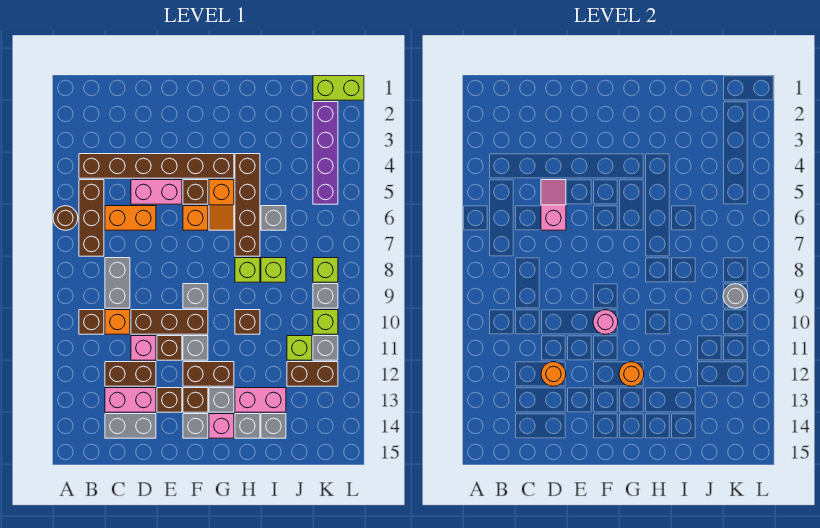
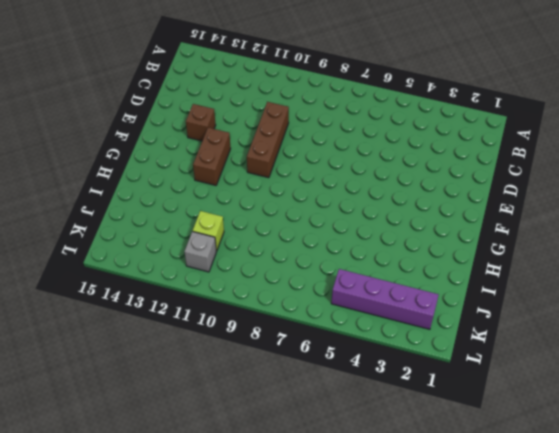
none -> brown round brick A6 level 1
none -> brown brick B4:G4 level 1
none -> brown brick B5:B7 level 1
none -> brown brick B10 level 1

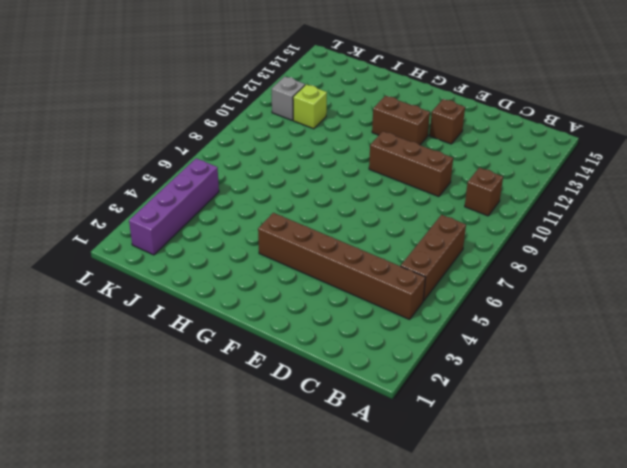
none -> brown round brick A6 level 1
none -> orange brick C6:D6 level 1
none -> grey brick C8:C9 level 1
none -> orange brick C10 level 1

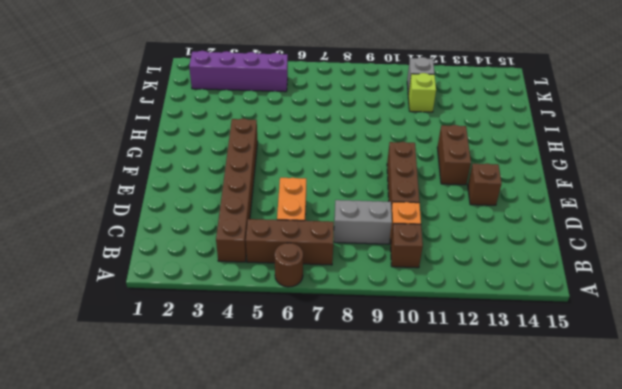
none -> brown brick C12:D12 level 1
none -> pink brick C13:D13 level 1
none -> grey brick C14:D14 level 1
none -> pink brick D5:E5 level 1

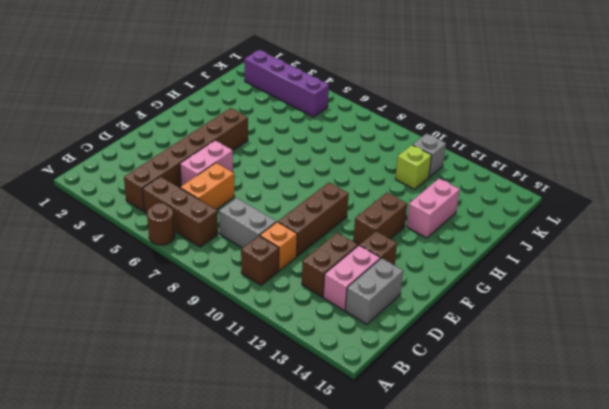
none -> pink brick D11 level 1
none -> brown brick E11 level 1
none -> brown brick F5 level 1
none -> orange brick F6 level 1

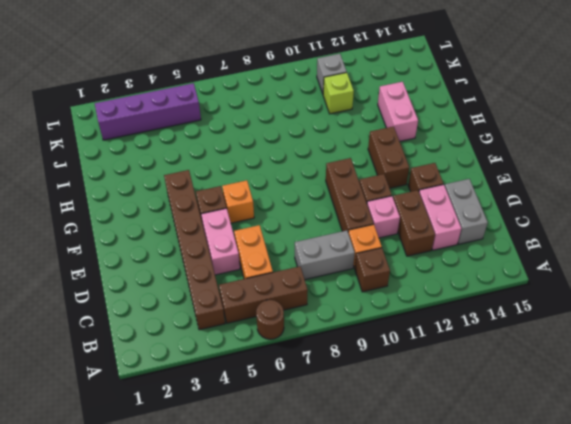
none -> grey brick F9 level 1
none -> grey brick F11 level 1
none -> brown brick F13 level 1
none -> grey brick F14 level 1

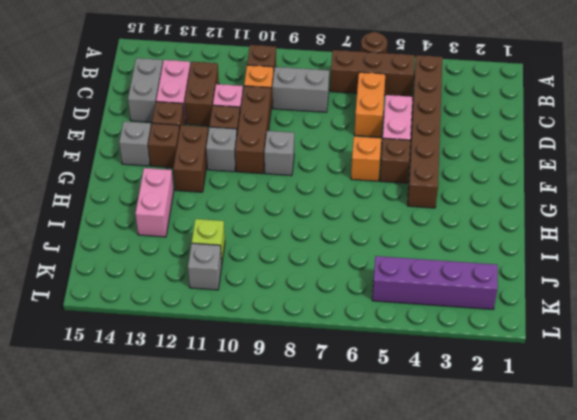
none -> orange slope G5:G6 level 1 top 5
none -> grey brick G13 level 1
none -> pink brick G14 level 1
none -> brown brick H4:H7 level 1

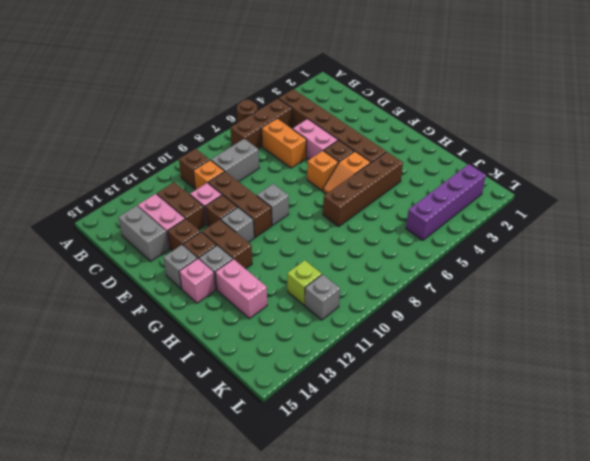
none -> lime brick H8 level 1
none -> brown brick H10 level 1
none -> grey brick H14 level 1
none -> grey brick I6 level 1

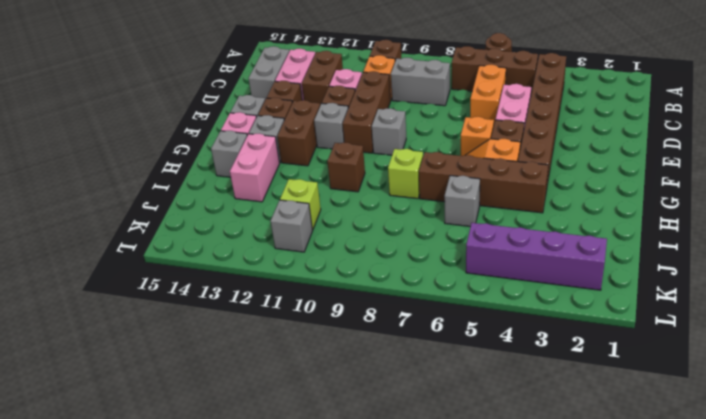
none -> lime brick I8 level 1
none -> grey brick I14 level 1
none -> brown brick J12:K12 level 1
none -> lime brick K1:L1 level 1

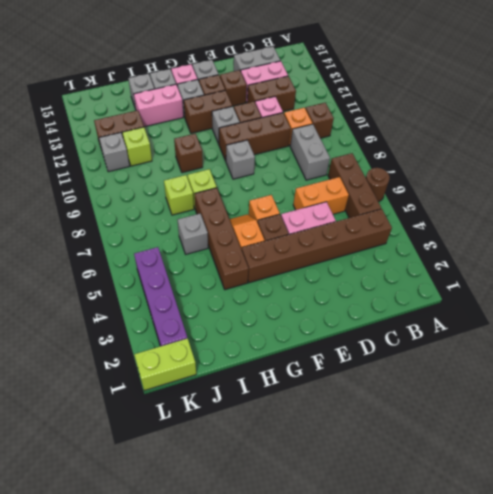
none -> lime brick K8 level 1
none -> grey brick K9 level 1
none -> lime brick K10 level 1
none -> pink slope D5:D6 level 2 top 6

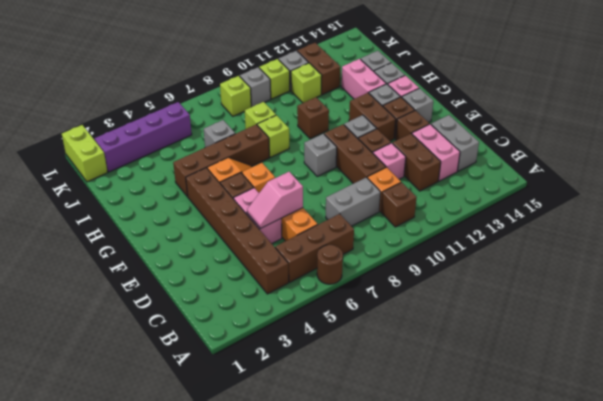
none -> orange round brick D12 level 2
none -> pink round brick F10 level 2
none -> orange round brick G12 level 2
none -> grey round brick K9 level 2

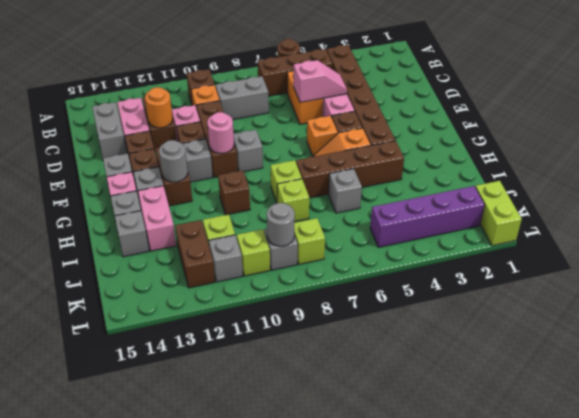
grey round brick G12 level 2 -> orange round brick G12 level 2

